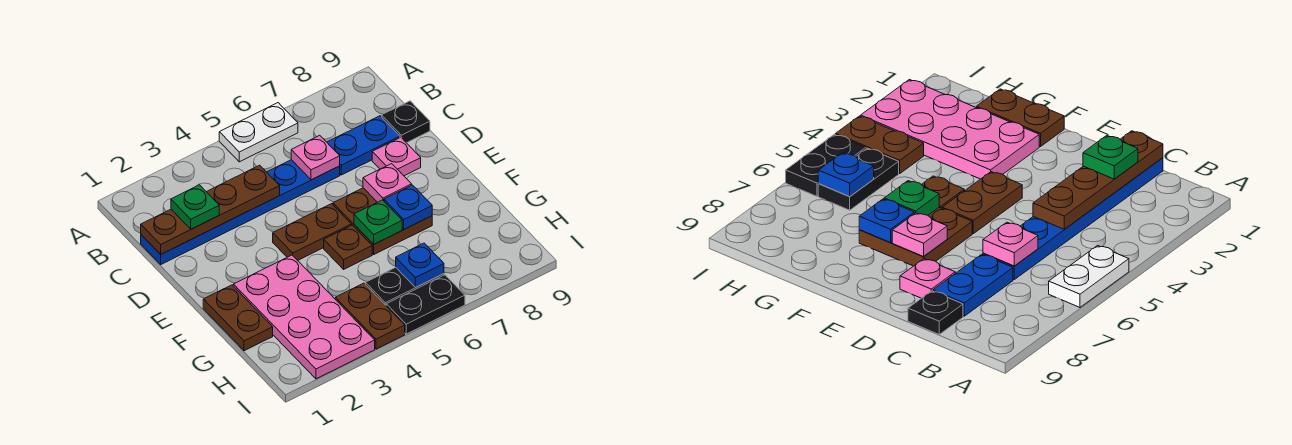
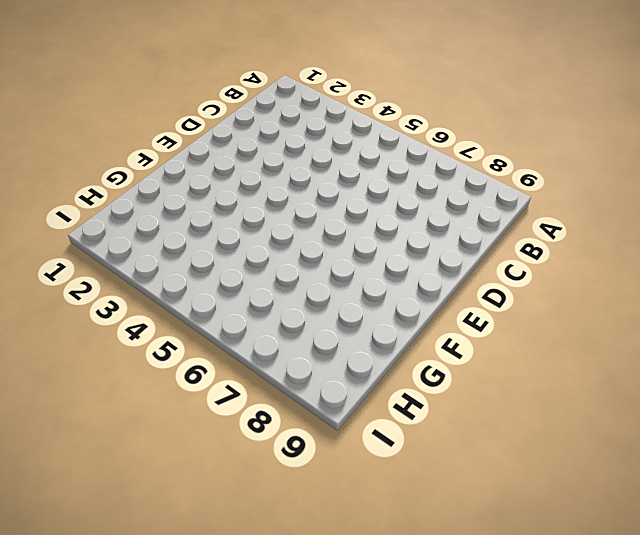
none -> white plate A5:A6 level 1
none -> blue plate C1:C6 level 1
none -> blue plate C7:C8 level 1

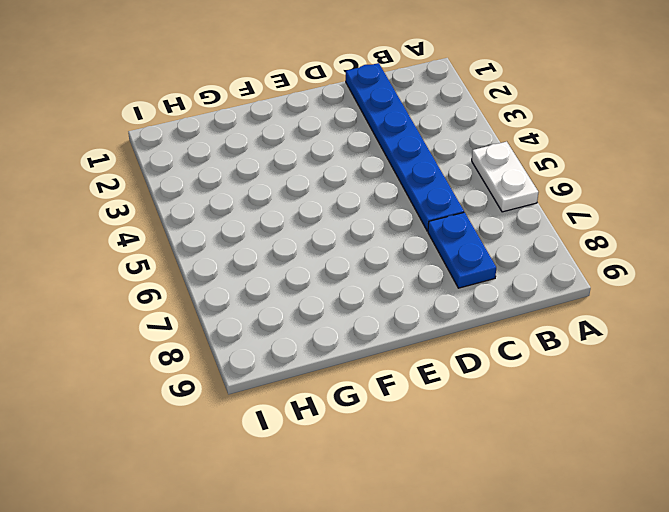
none -> black plate C9 level 1
none -> pink plate D8 level 1
none -> brown plate E4:E5 level 1

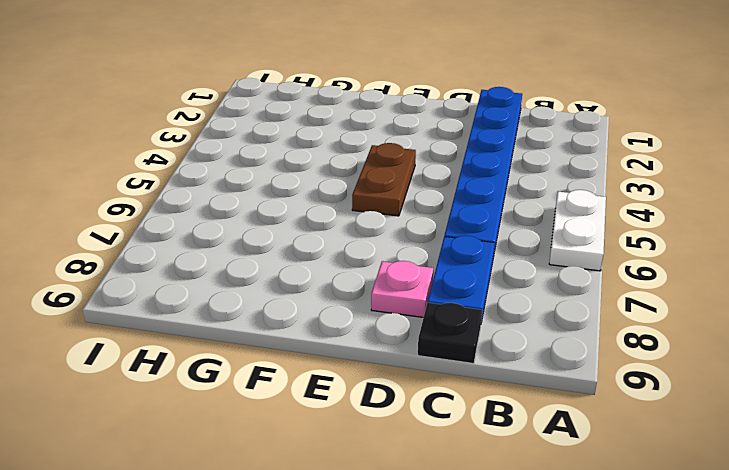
none -> brown plate E6:F7 level 1
none -> brown plate F1:G1 level 1
none -> pink plate F2:I3 level 1

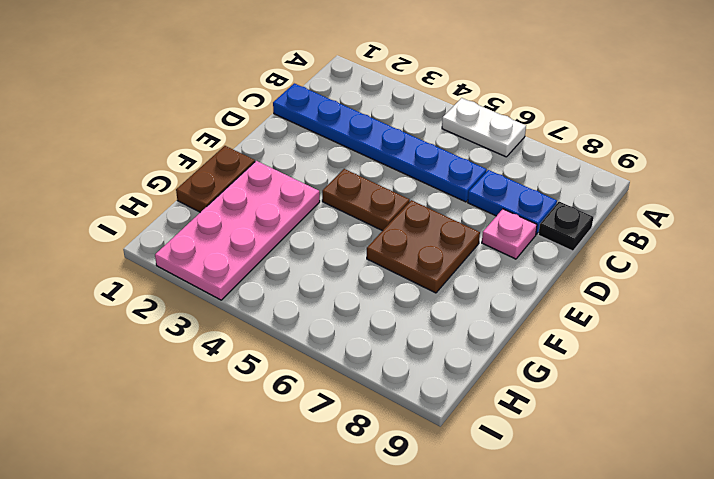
none -> brown plate F5 level 1
none -> brown plate H4:I4 level 1
none -> black plate H5:H6 level 1

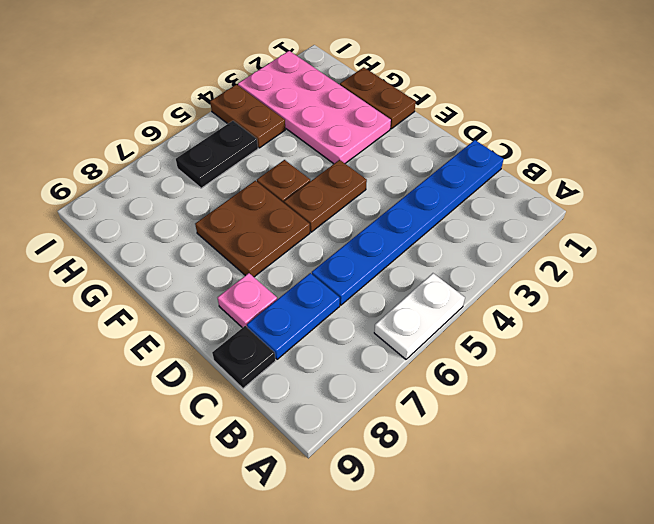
none -> black plate I5:I6 level 1
none -> brown plate C1:C4 level 2
none -> pink plate C6 level 2

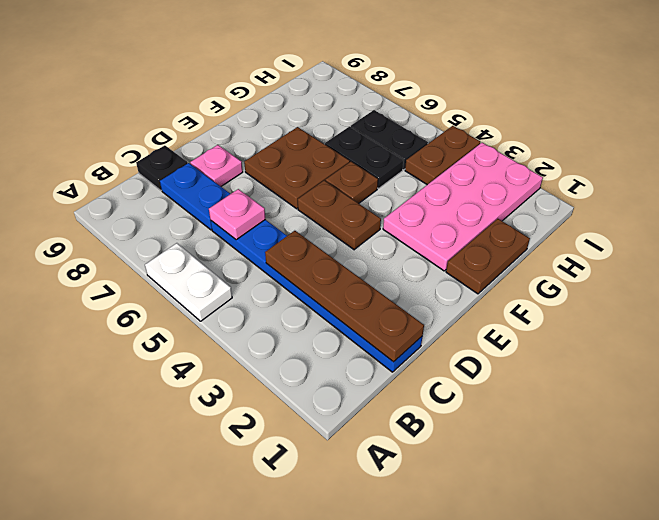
black plate G5:G6 level 1 -> black plate I5:I6 level 1
none -> pink plate E7 level 2
none -> green plate F6 level 2
none -> blue plate F7 level 2

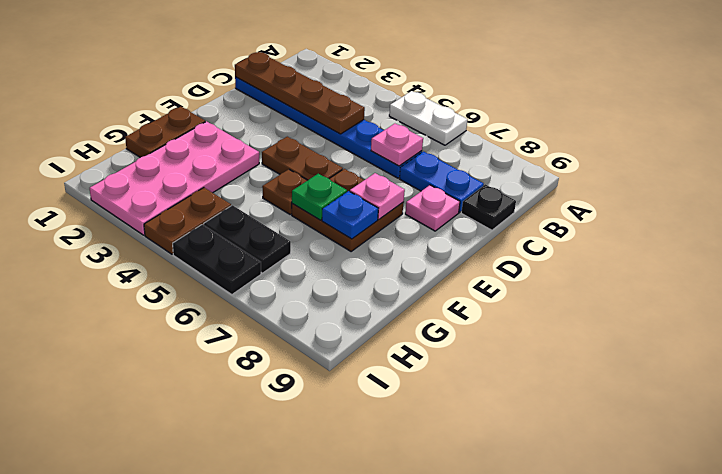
none -> blue plate H6 level 2
none -> green plate C2 level 3

